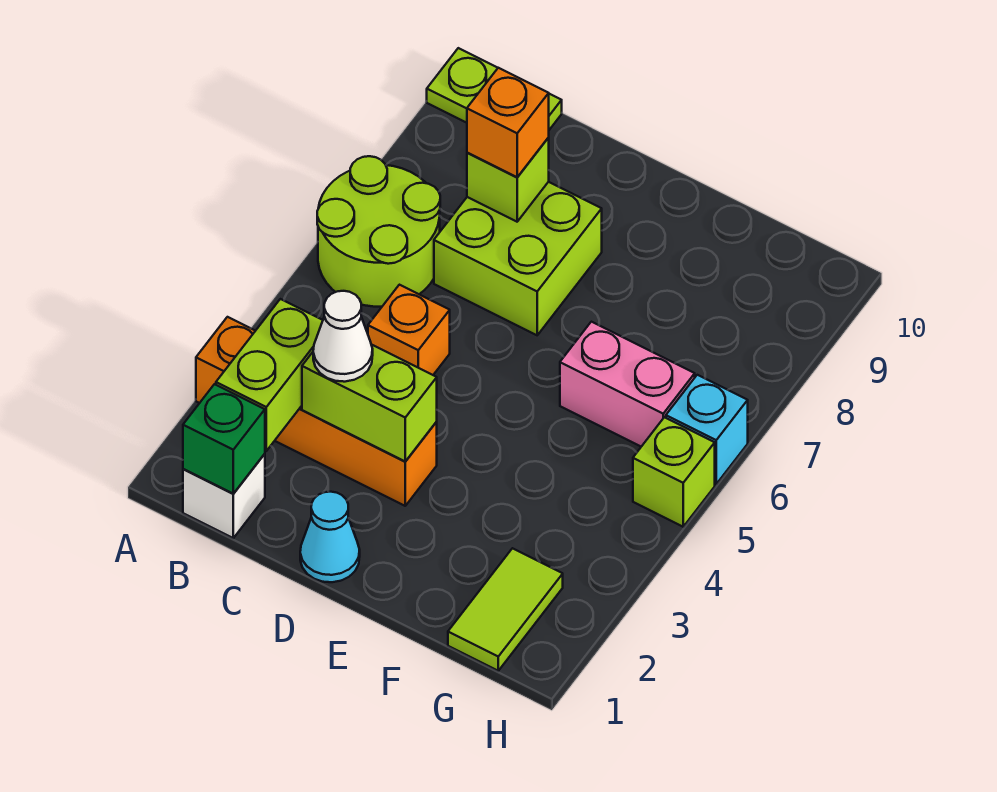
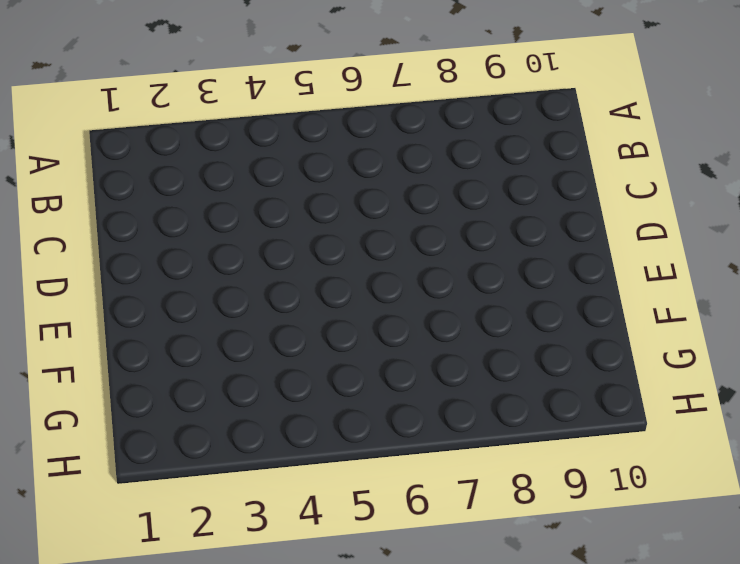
none -> orange brick A3:D3 level 1
none -> lime round brick A6:B7 level 1
none -> lime plate A10:B10 level 1

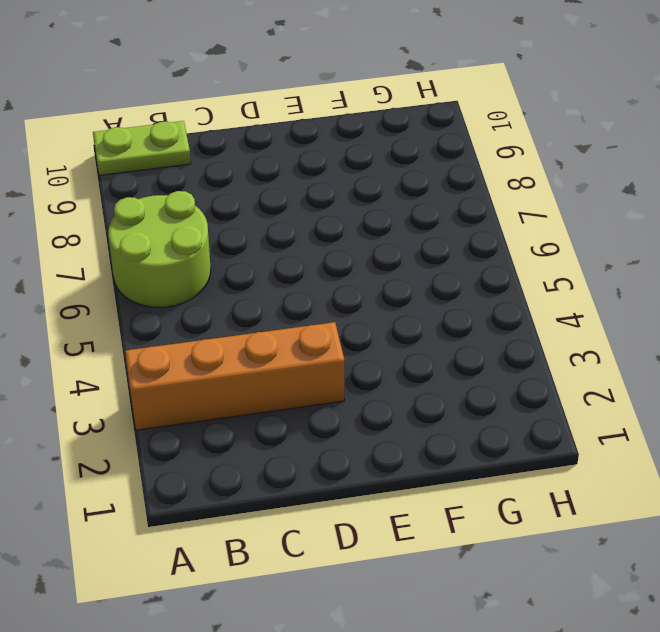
none -> white brick B1 level 1
none -> orange brick C5 level 1
none -> lime brick C7:D8 level 1

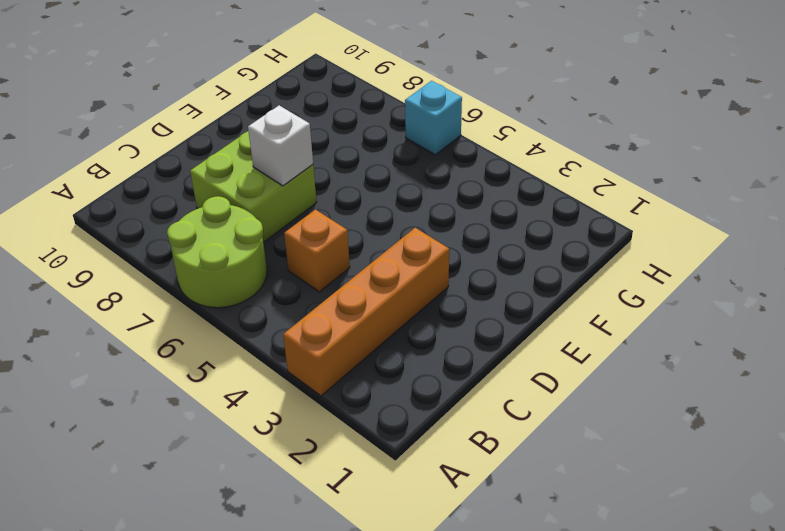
white brick D7 level 2 -> white brick B1 level 1
none -> lime plate A10:B10 level 1
none -> cyan cone D1 level 1
none -> pink brick F6:G6 level 1

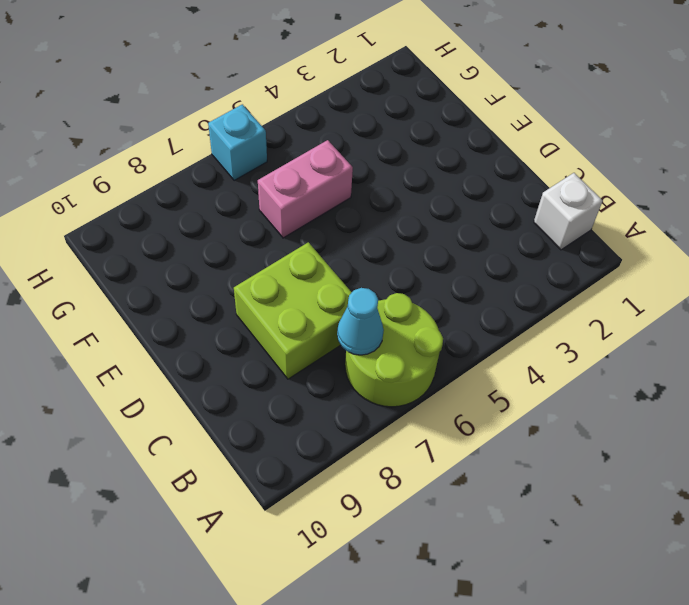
cyan cone B7 level 2 -> cyan cone D1 level 1
pink brick F5:F6 level 1 -> pink brick F6:G6 level 1
none -> orange brick A3:D3 level 1
none -> lime plate A10:B10 level 1
none -> orange brick C5 level 1

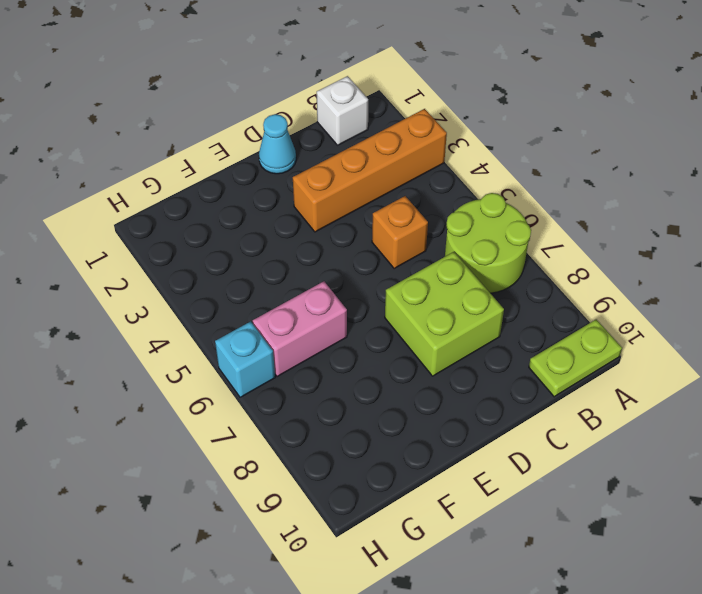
none -> lime tile G1:G2 level 1
none -> lime brick H5 level 1
none -> green brick B1 level 2

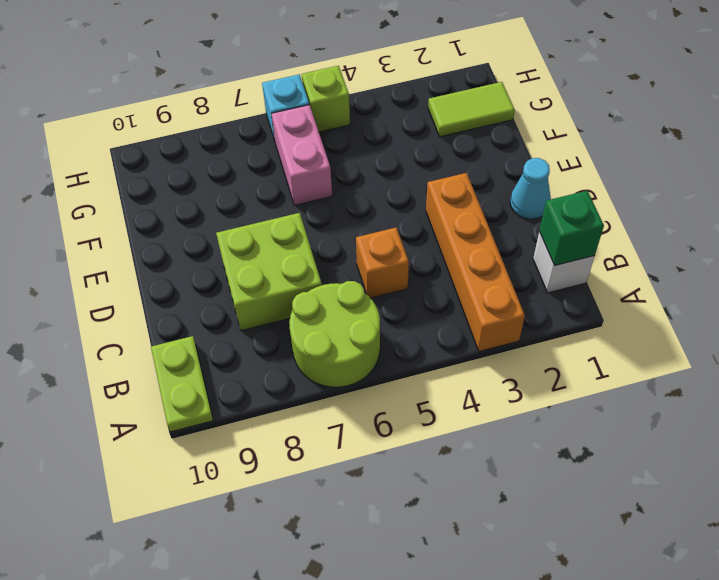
none -> lime brick B2:B3 level 2
none -> lime brick C3:D3 level 2
none -> lime brick C8 level 2

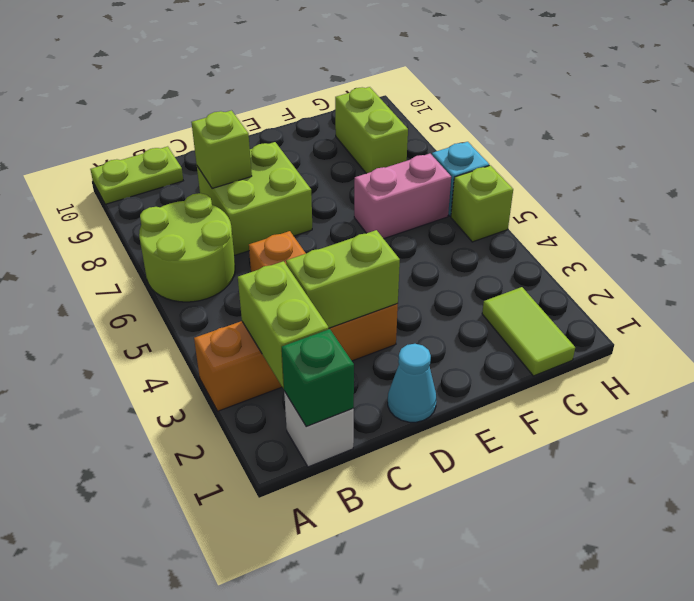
lime brick G8:G9 level 1 -> none
none -> white cone C3 level 3
none -> orange brick C8 level 3

